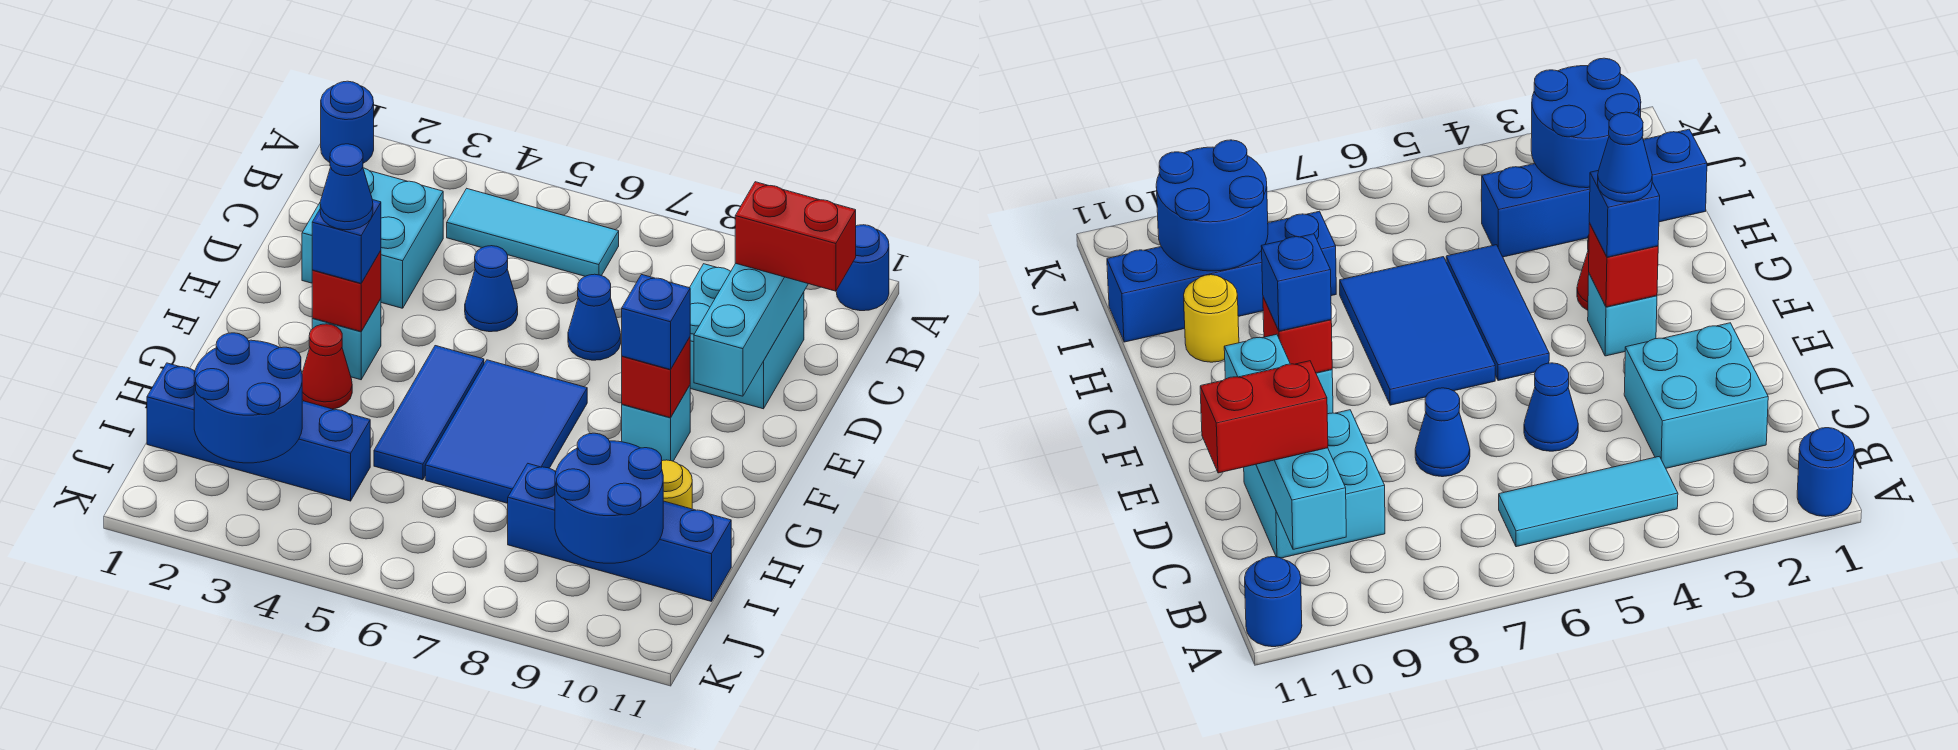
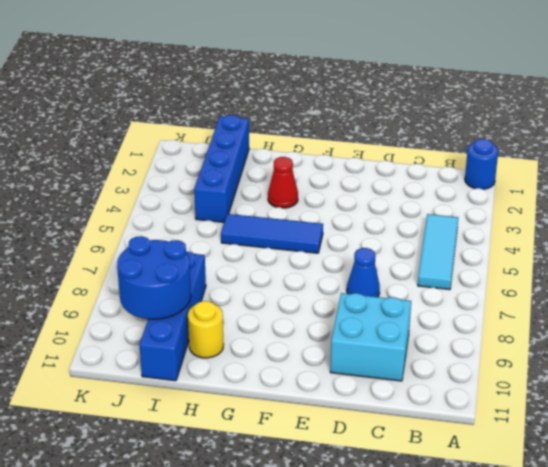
none -> blue round brick A11 level 1
none -> cyan brick C2:D3 level 1
none -> blue cone D5 level 1

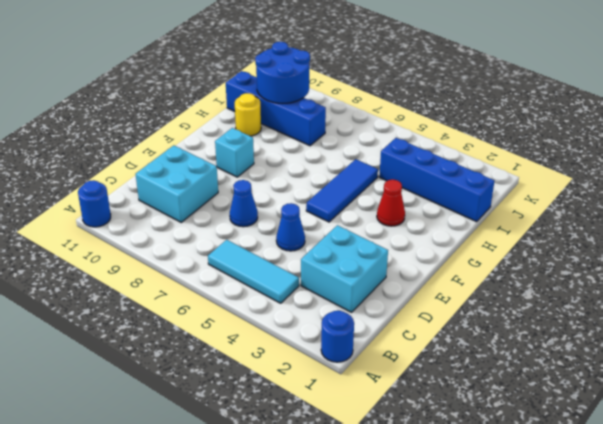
none -> cyan brick F3 level 1
none -> blue tile F6:H7 level 1
none -> cyan brick B10:E10 level 2

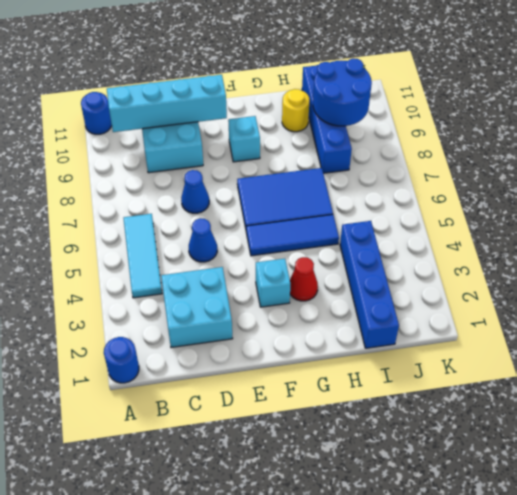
none -> red brick F3 level 2
none -> red brick F9 level 2
none -> blue round brick I2:J3 level 2

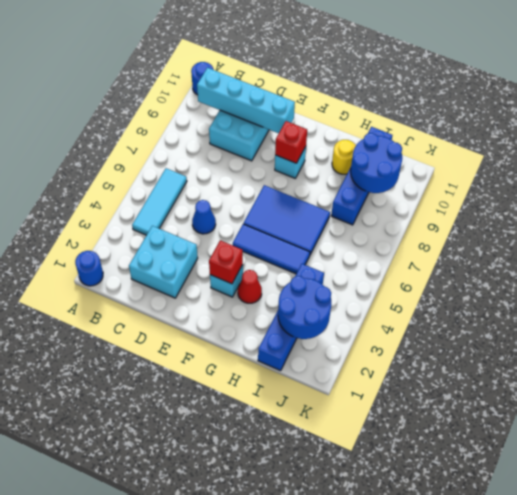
none -> blue cone D7 level 1
none -> red brick C10:C11 level 3
none -> blue brick F3 level 3

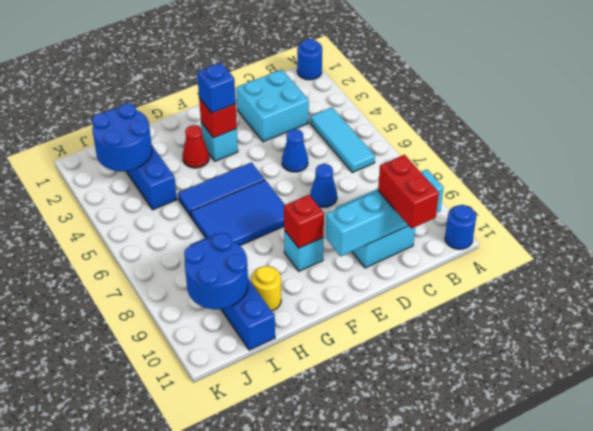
none -> blue brick F9 level 3
none -> blue cone F3 level 4

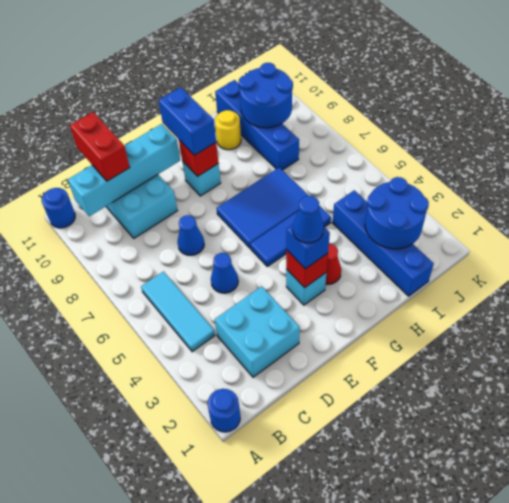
blue brick F9:F10 level 3 -> blue brick F9 level 3

